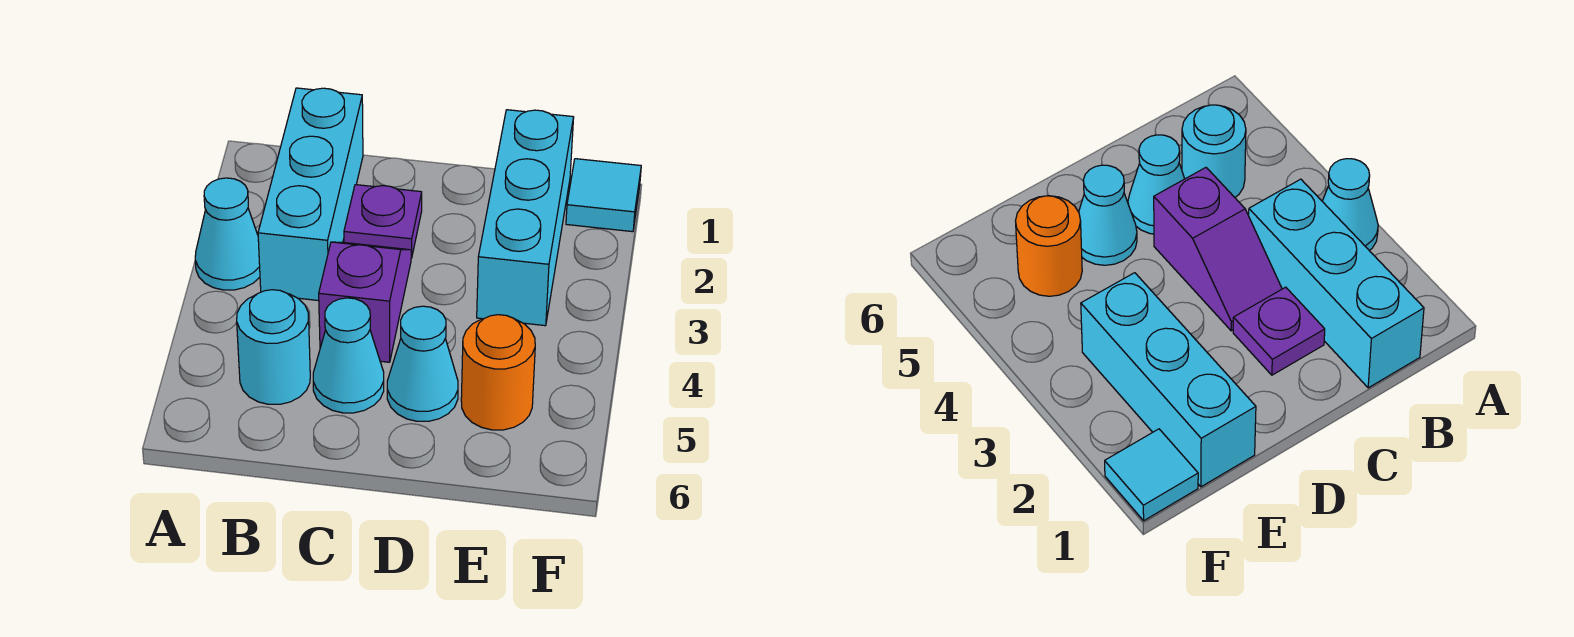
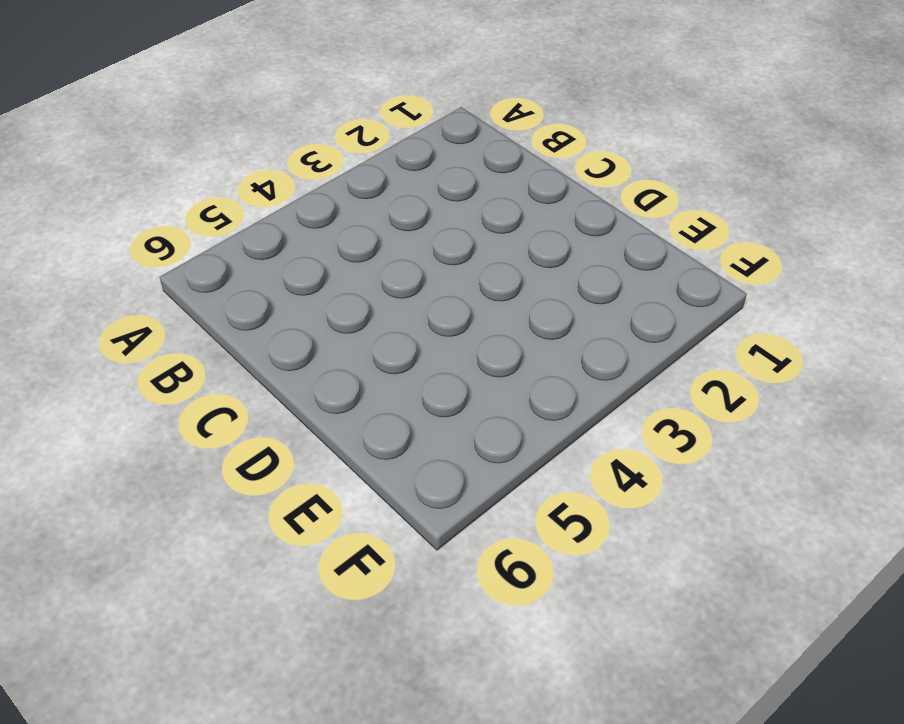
none -> cyan cone A3 level 1
none -> cyan brick B1:B3 level 1

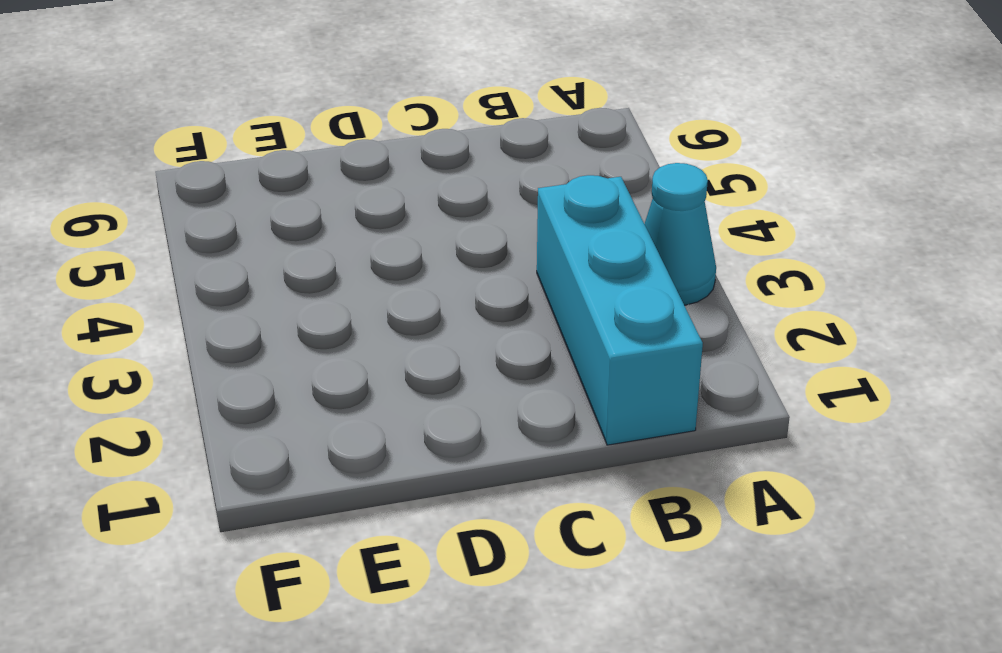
none -> cyan round brick B5 level 1
none -> purple plate C2 level 1

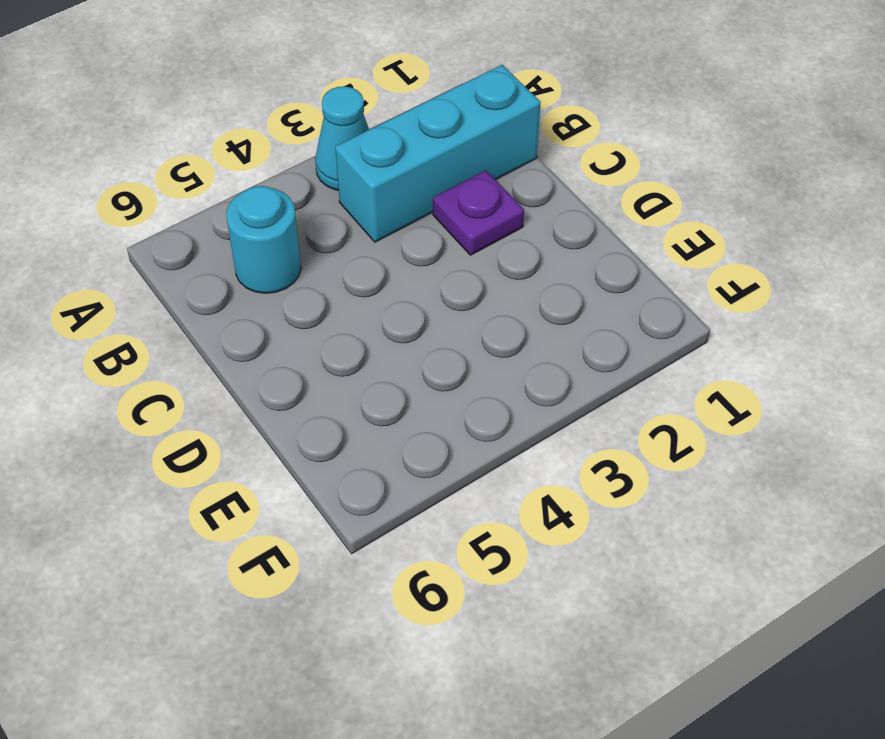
none -> purple slope C3:C4 level 1 top 4
none -> cyan cone C5 level 1

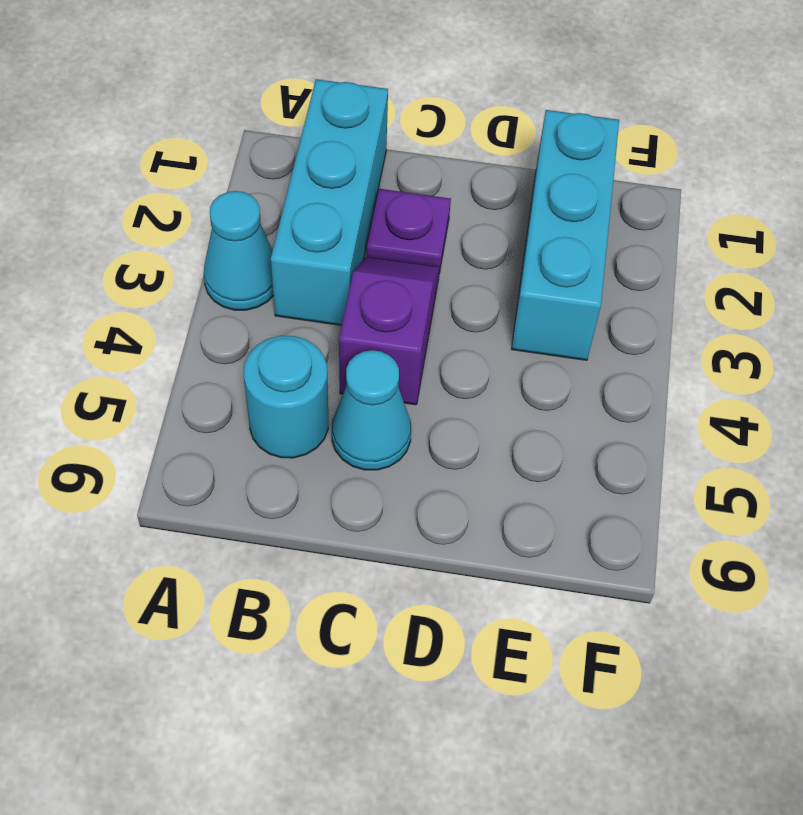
none -> cyan cone D5 level 1
none -> orange round brick E5 level 1

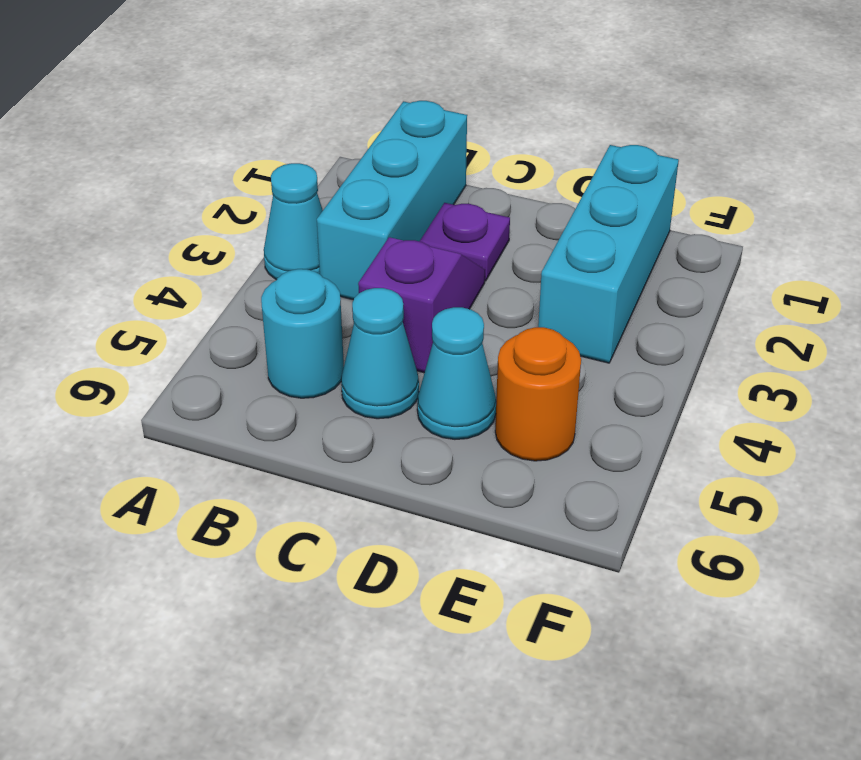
none -> cyan tile F1 level 1

